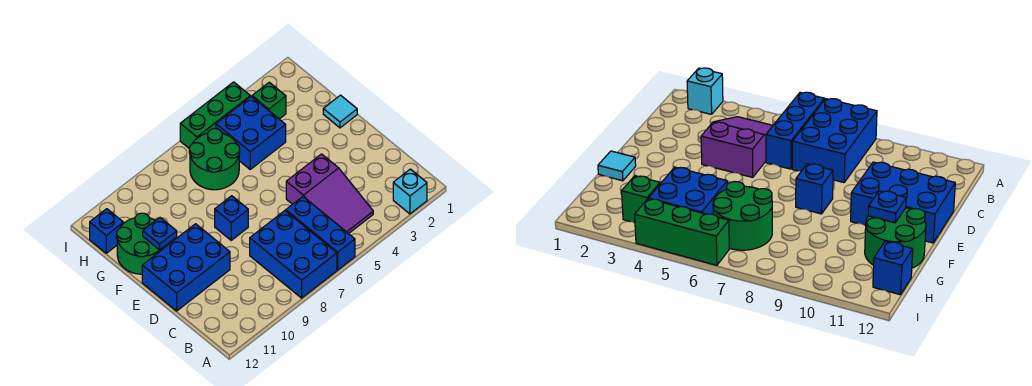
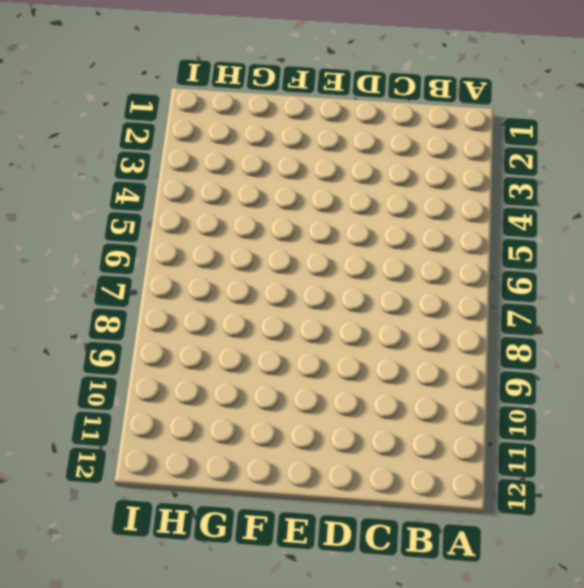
none -> cyan brick A2 level 1
none -> blue brick A6:C6 level 1
none -> blue brick A7:C8 level 1

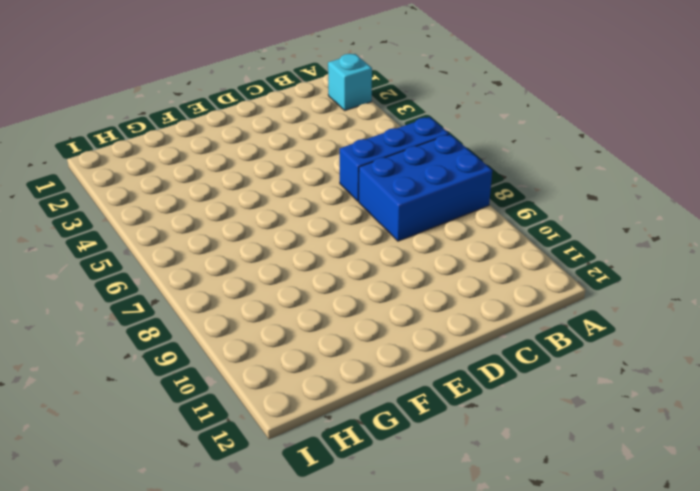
none -> purple slope B4:D5 level 1 top D
none -> blue brick D10:E12 level 1
none -> blue brick E8 level 1

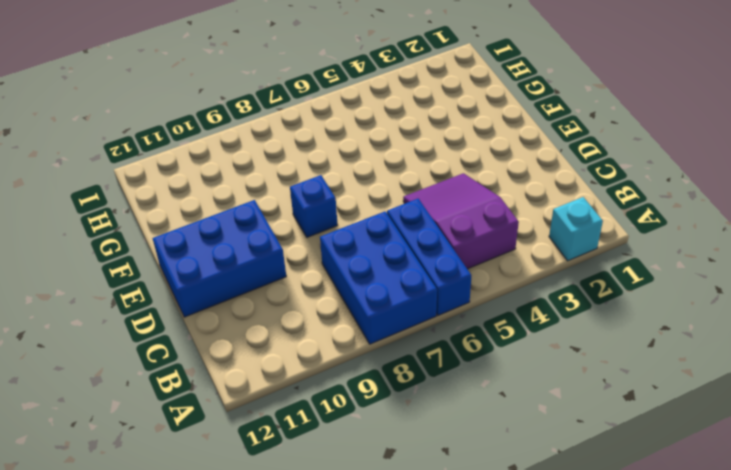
purple slope B4:D5 level 1 top B -> purple slope B4:D5 level 1 top D
none -> cyan tile F1 level 1
none -> green round brick F11:G12 level 1
none -> blue brick G4:H5 level 1

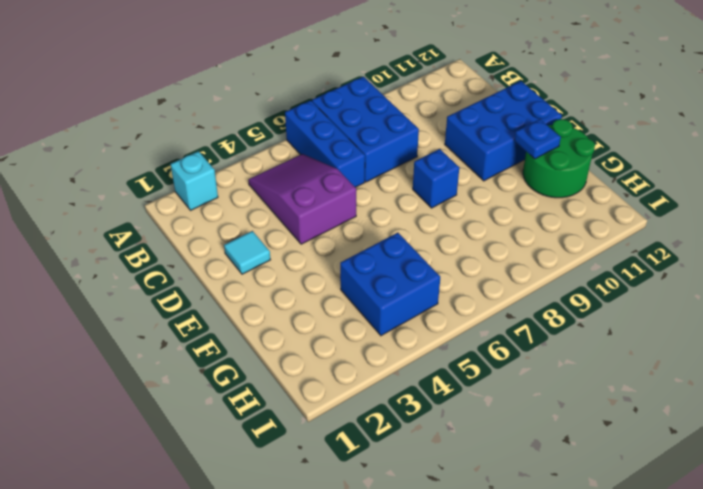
cyan tile D2 level 1 -> cyan tile F1 level 1
none -> green round brick G6:H7 level 1
none -> green brick H3 level 1
none -> blue brick H12 level 1

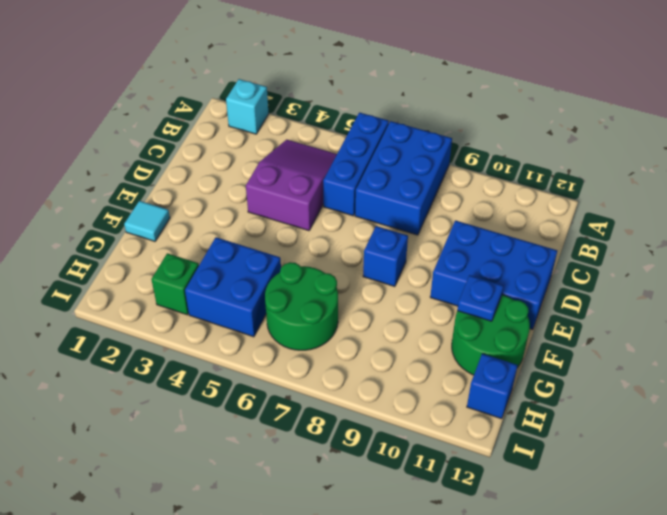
none -> green brick I4:I6 level 1

